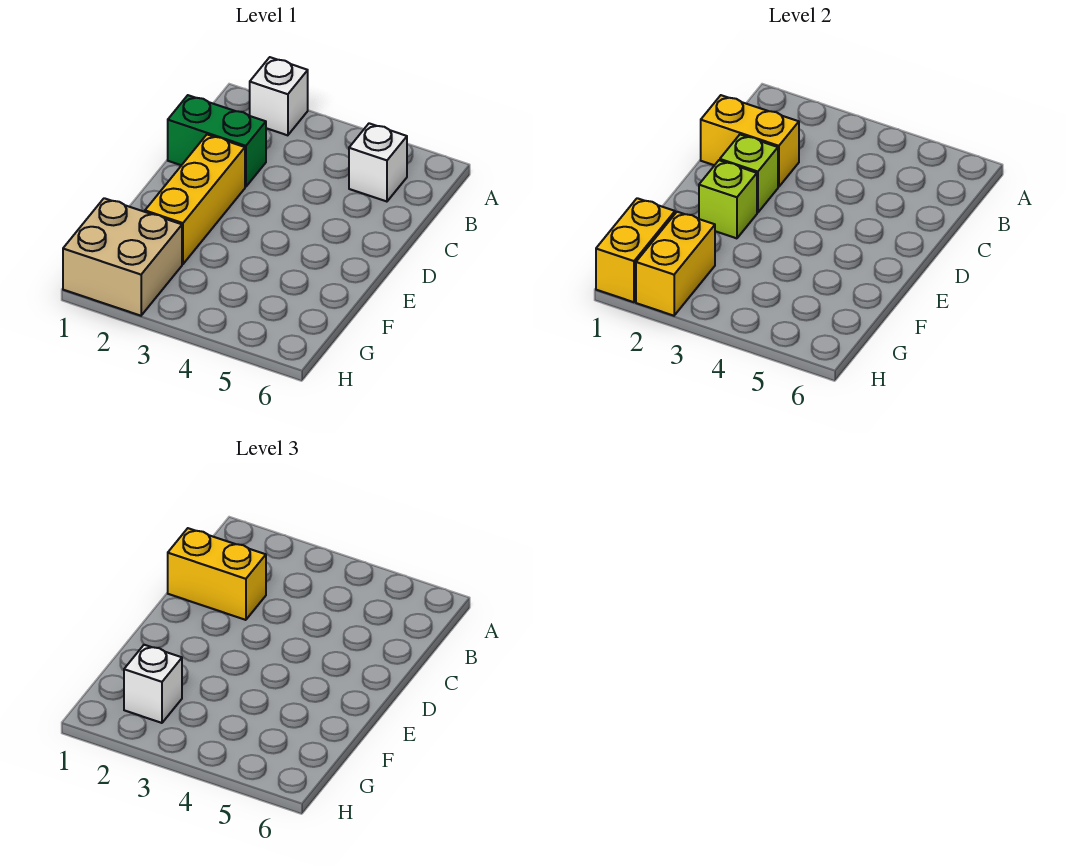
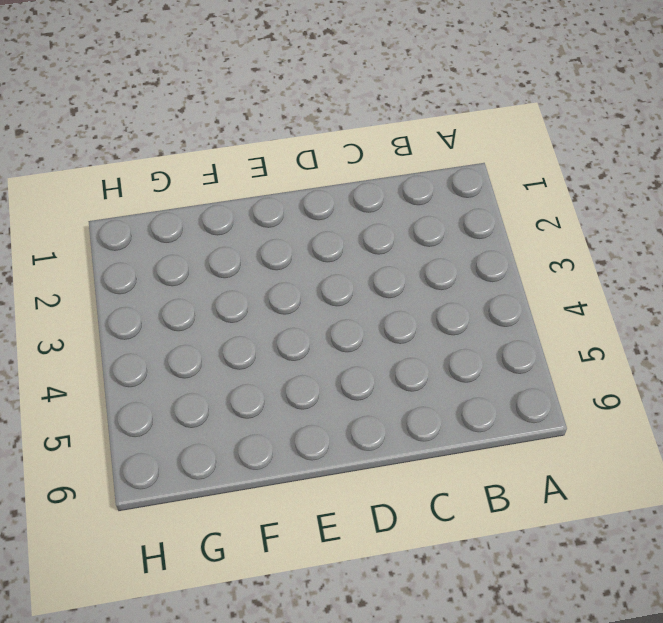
none -> white brick A2 level 1
none -> white brick B5 level 1
none -> green brick C1:C2 level 1

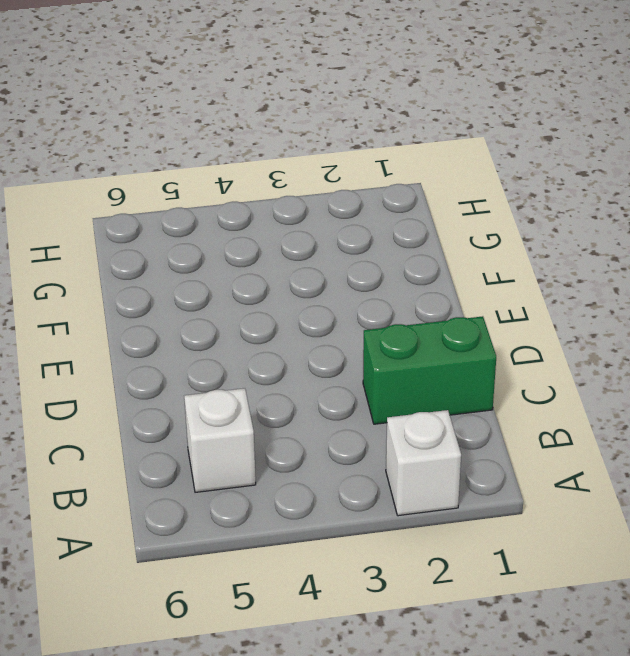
none -> yellow brick D2:F2 level 1
none -> tan brick G1:H2 level 1
none -> yellow brick C1:C2 level 2

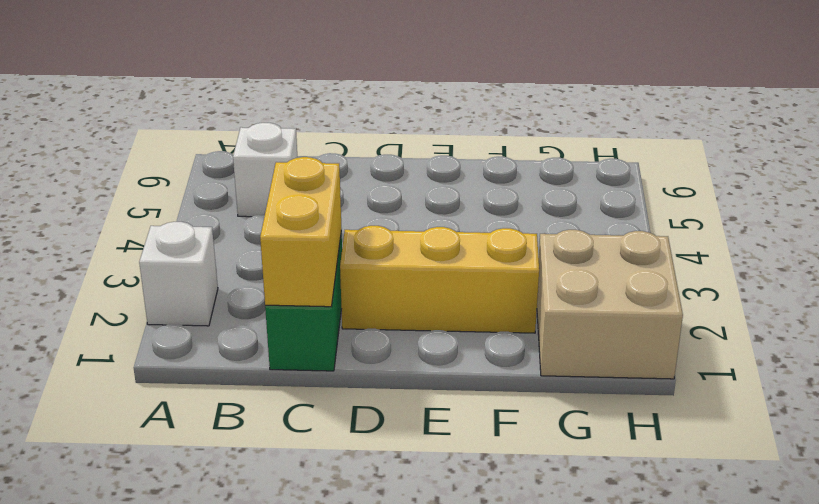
none -> lime brick D2 level 2
none -> lime brick E2 level 2
none -> yellow brick G1:H1 level 2

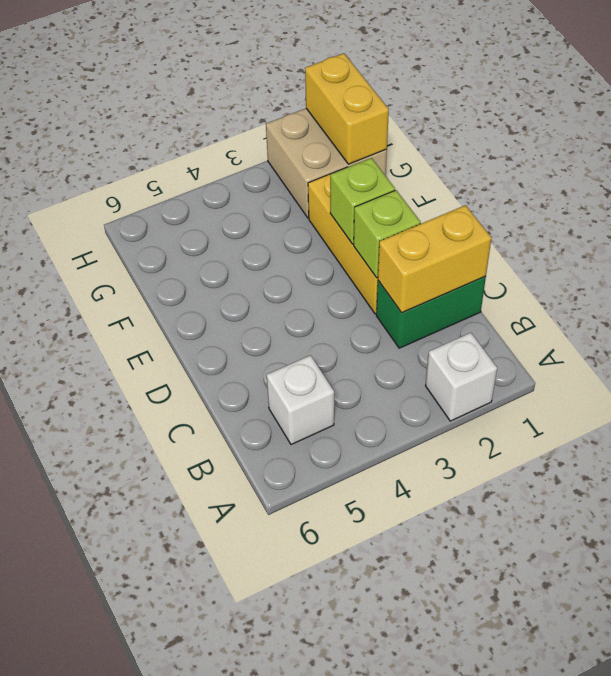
none -> yellow brick G2:H2 level 2
none -> yellow brick C1:C2 level 3
none -> white brick G2 level 3

